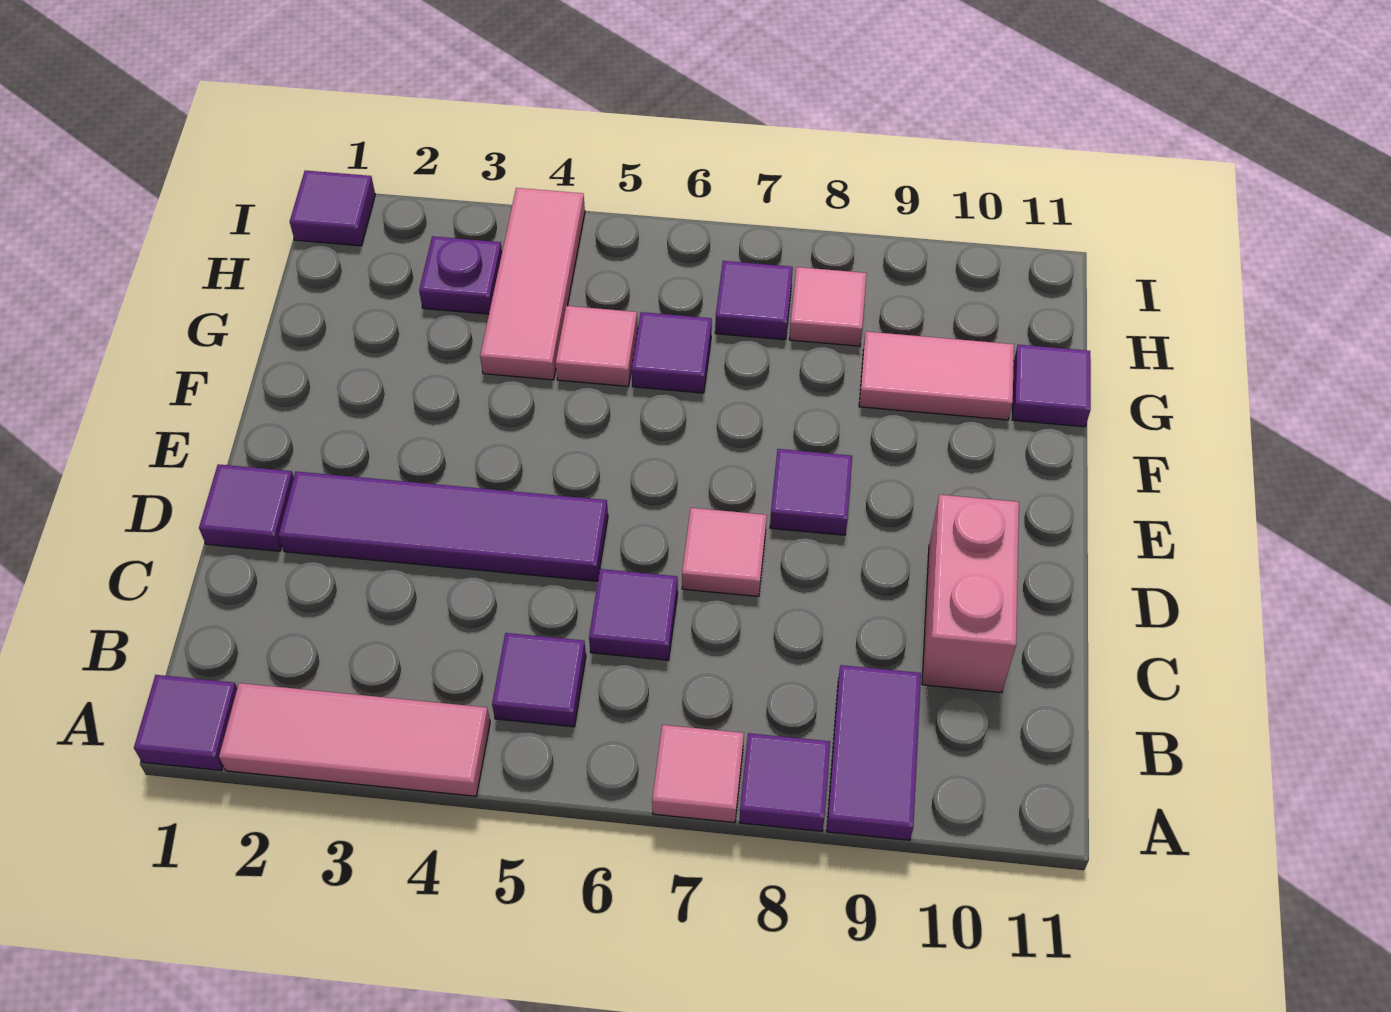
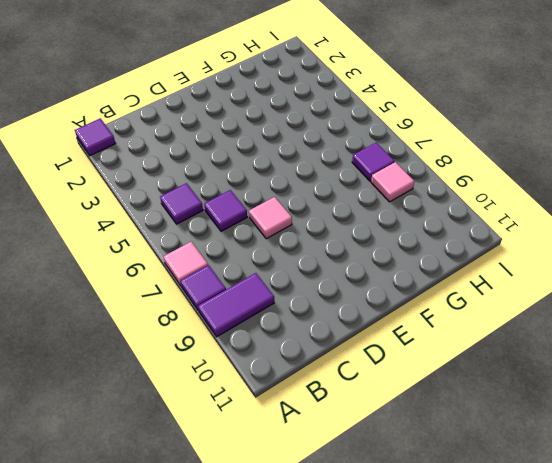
none -> pink tile A2:A4 level 1
none -> pink brick C10:D10 level 1
none -> purple tile D1 level 1

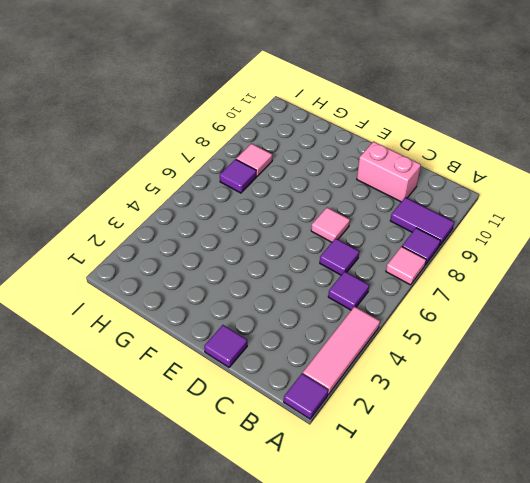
none -> purple tile D2:D5 level 1
none -> purple tile E8 level 1
none -> pink tile G4:I4 level 1

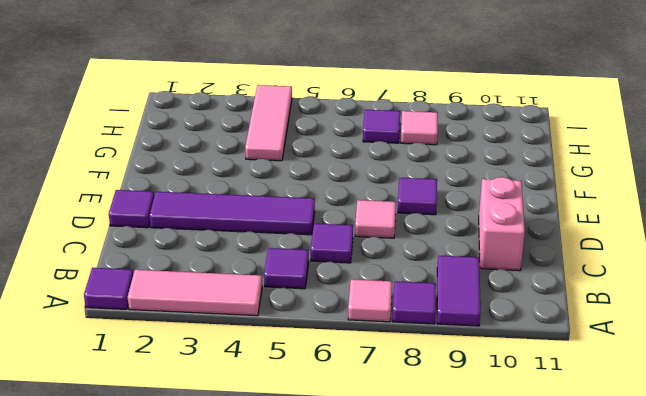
none -> pink tile G5 level 1
none -> purple tile G6 level 1
none -> pink tile G9:G10 level 1

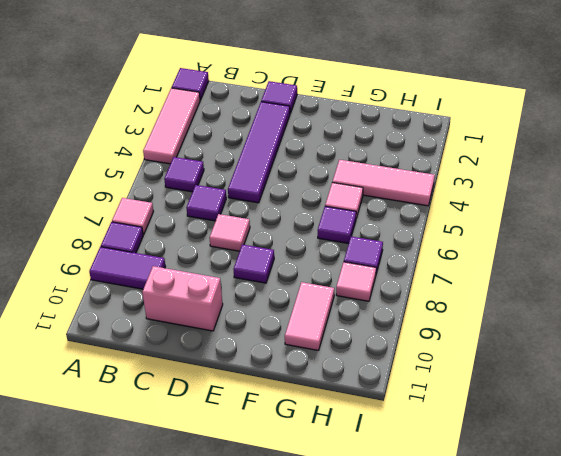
none -> purple tile G11 level 1
none -> purple plate H3 level 1
none -> purple tile I1 level 1

